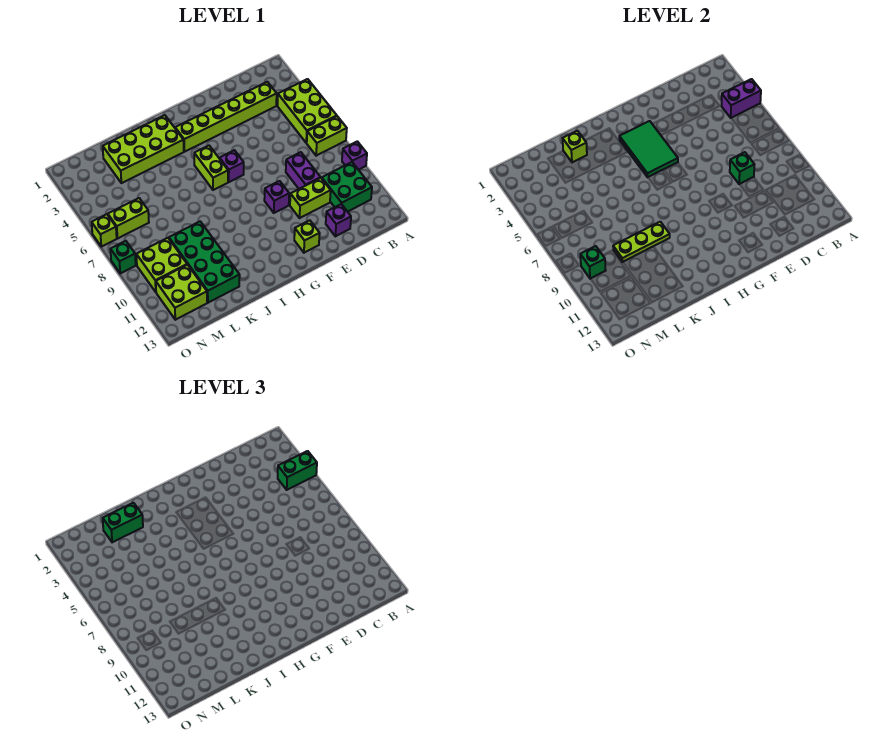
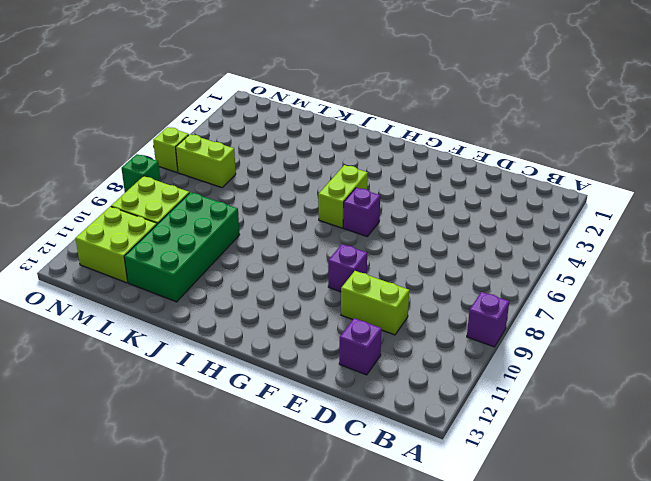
none -> lime brick A4:B6 level 1
none -> lime brick A7:B7 level 1
none -> green brick B10:C11 level 1

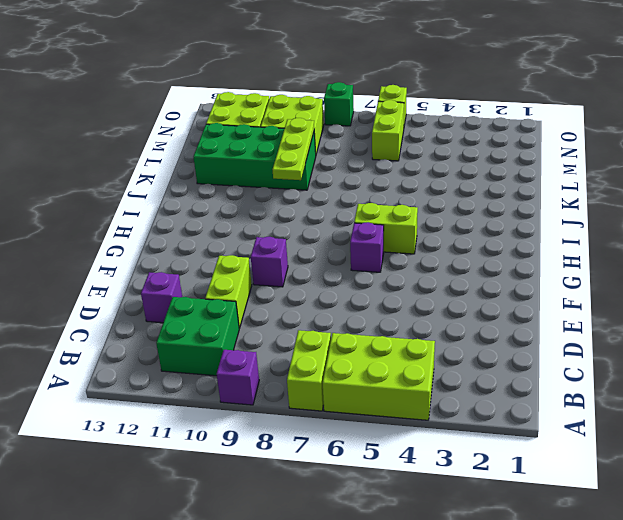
none -> lime brick C3:H3 level 1
none -> purple brick D8:D9 level 1
none -> lime brick F12 level 1

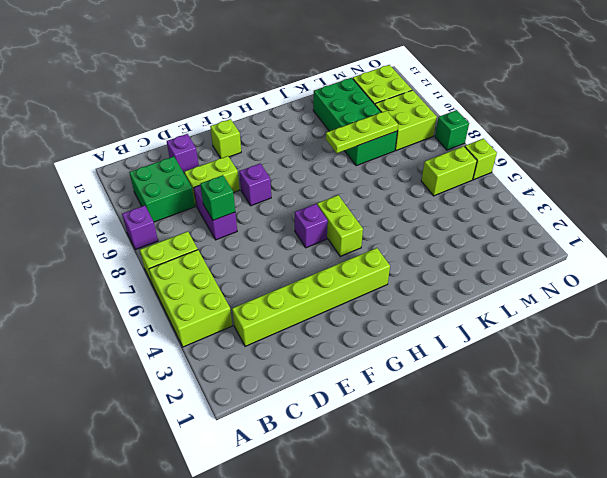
none -> lime brick I2:L3 level 1
none -> purple brick A4:B4 level 2
none -> green tile G3:H5 level 2

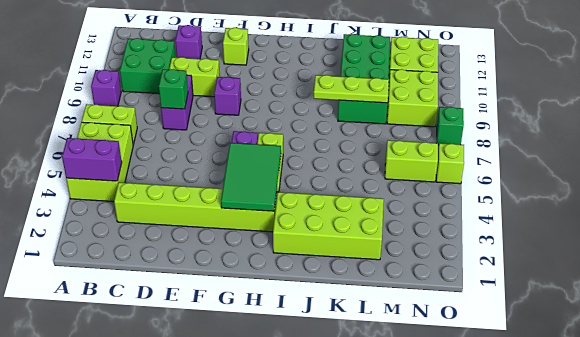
none -> lime brick K2 level 2
none -> green brick N9 level 2
none -> green brick A4:B4 level 3

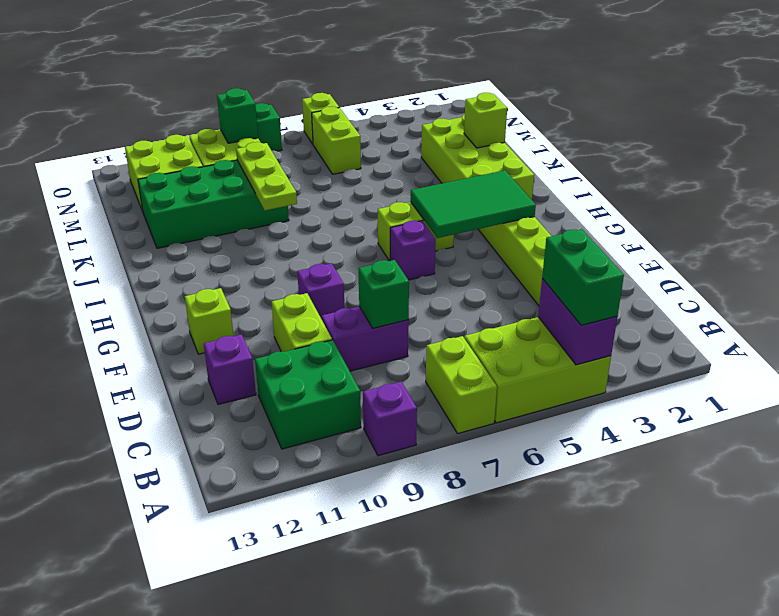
none -> green brick K2:L2 level 3

